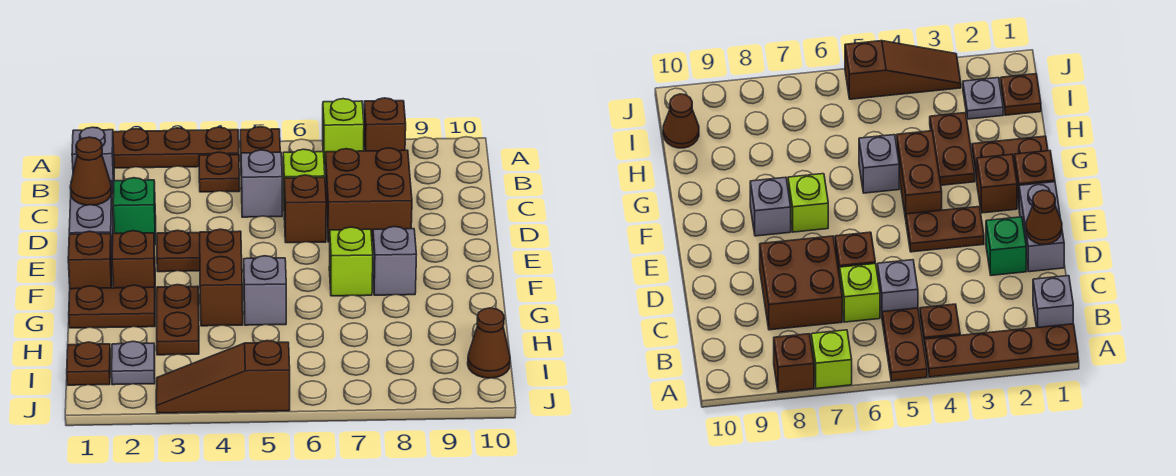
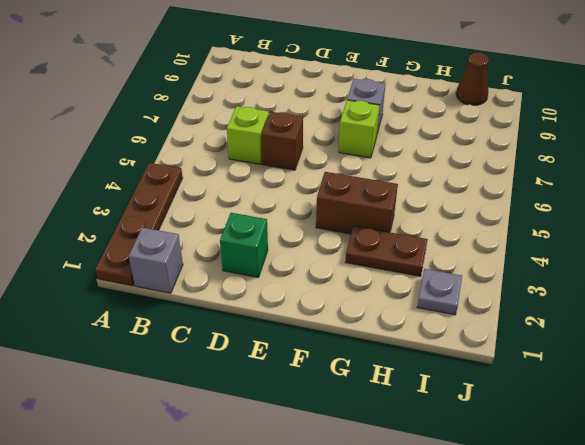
none -> brown plate A5:B5 level 1
none -> lime brick A7 level 1
none -> brown brick A8 level 1

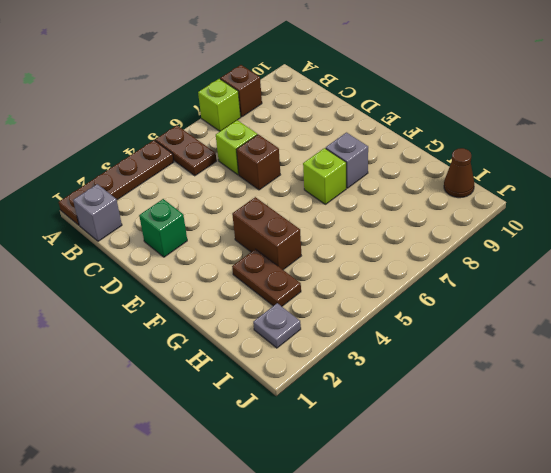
none -> brown plate B4 level 1
none -> grey brick C5 level 1
none -> brown brick C7:D8 level 1

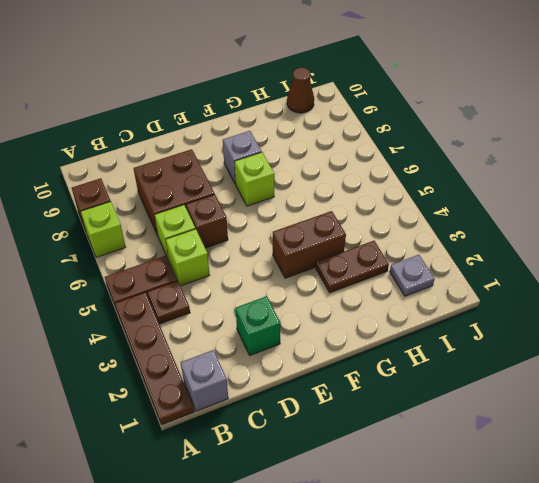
lime brick C5 level 1 -> grey brick C5 level 1
none -> grey brick D1:E1 level 1
none -> brown plate E3:E4 level 1
none -> brown brick F1 level 1

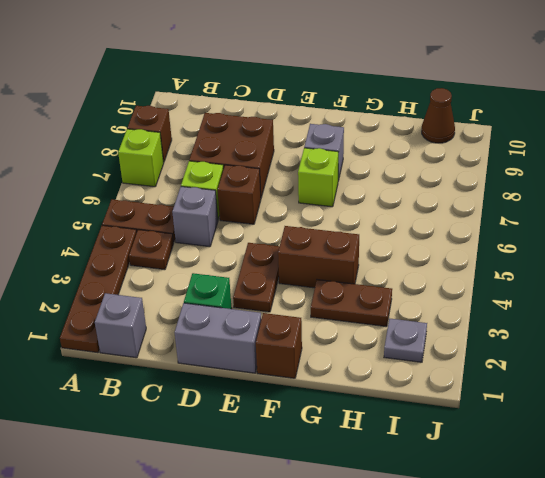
none -> brown brick F2 level 1
none -> brown plate G1:G2 level 1
none -> grey brick G5 level 1

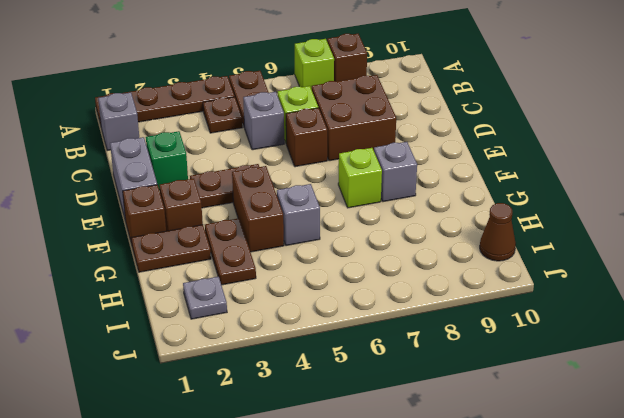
none -> brown plate I1 level 1
none -> brown slope J3:J5 level 1 top 5
none -> brown cone D1 level 2

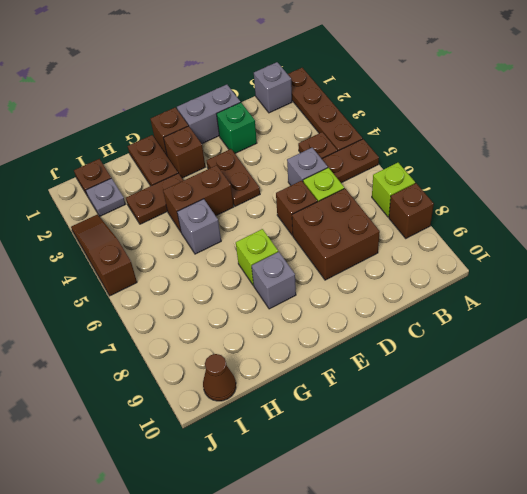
none -> brown cone D1 level 2

